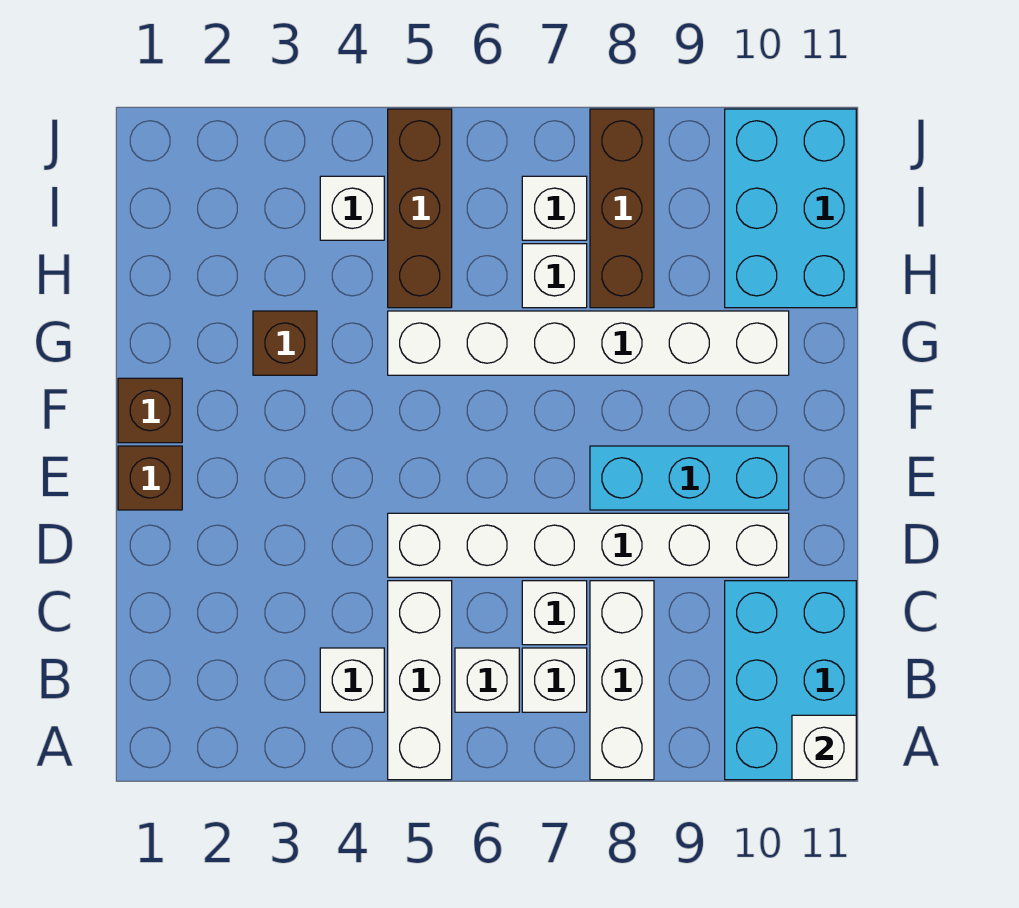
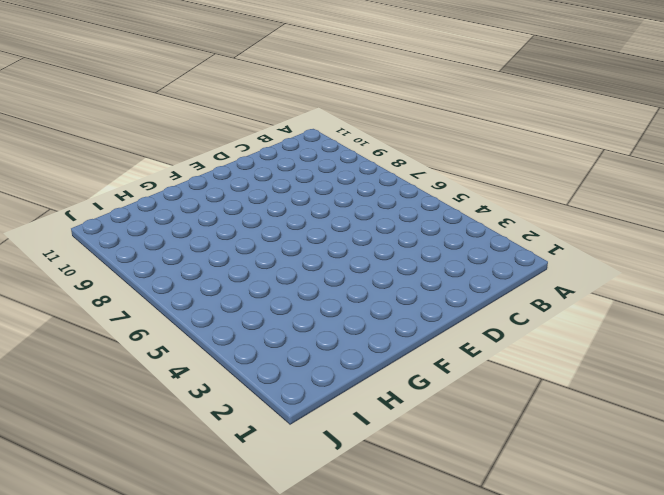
none -> white brick A5:C5 level 1
none -> white brick A8:C8 level 1
none -> cyan brick A10:C11 level 1

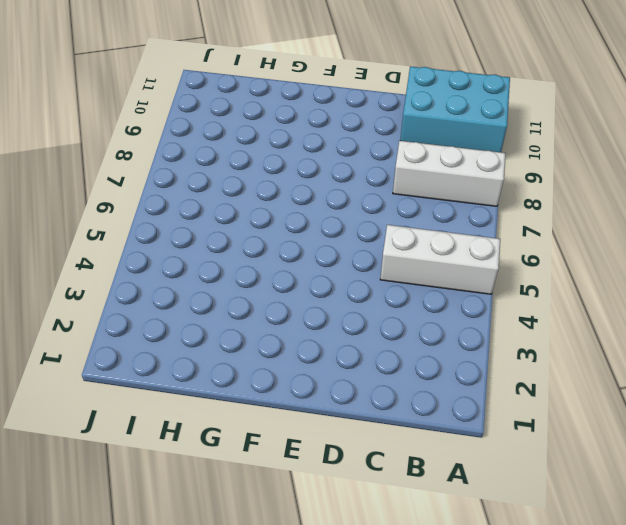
none -> white brick B4 level 1
none -> white brick B6 level 1
none -> white brick B7 level 1

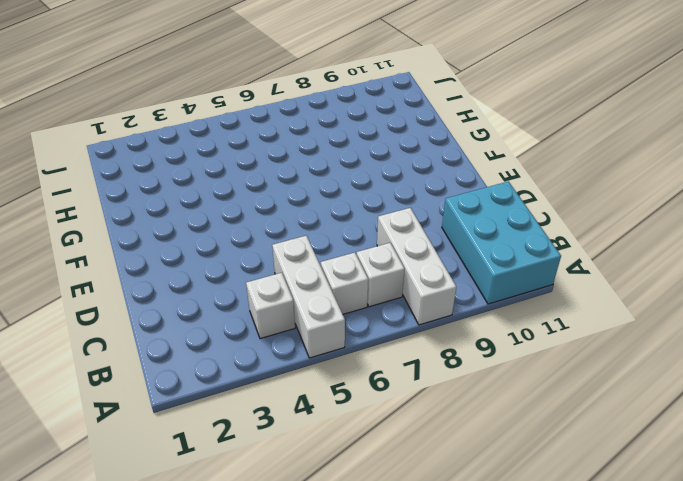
none -> white brick C7 level 1
none -> white brick D5:D10 level 1
none -> brown brick E1 level 1

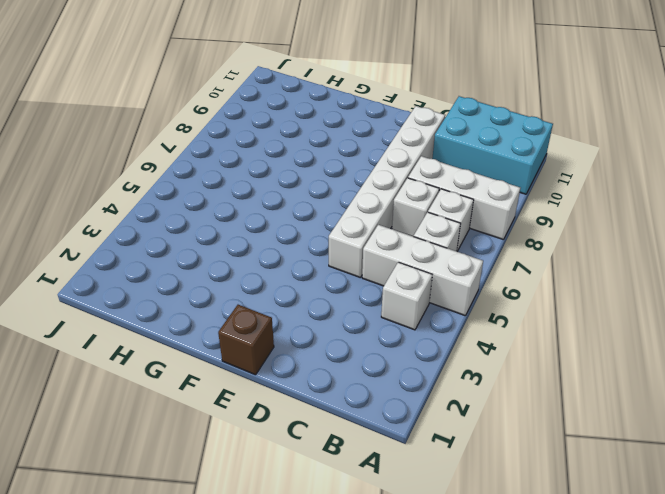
none -> cyan brick E8:E10 level 1
none -> brown brick F1 level 1
none -> brown brick G3 level 1

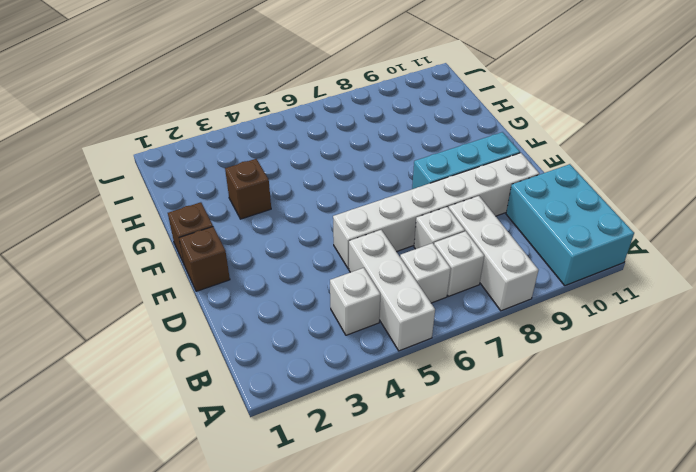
none -> white brick G5:G10 level 1
none -> brown brick H5:J5 level 1
none -> white brick H7 level 1

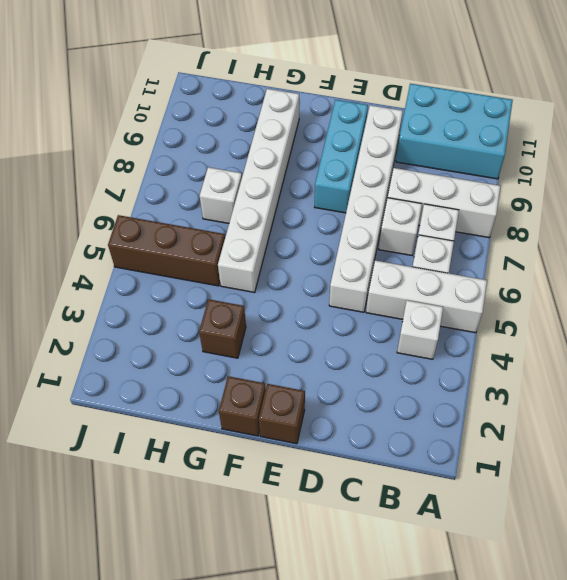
none -> brown brick H8:J8 level 1
none -> cyan brick H10:J11 level 1
none -> white brick I4 level 1

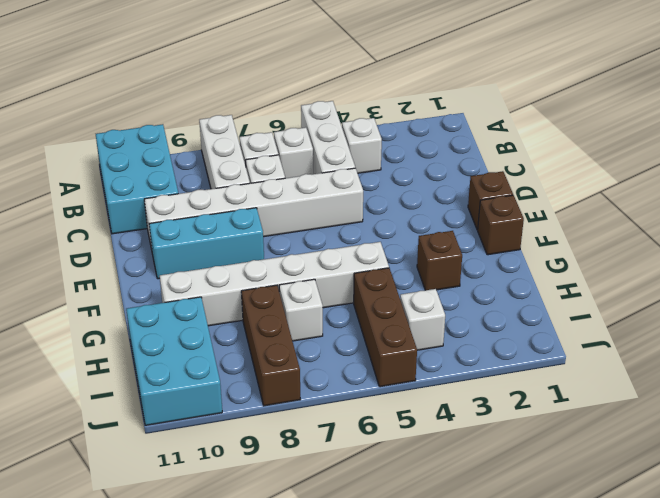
none -> white brick I7 level 1
none -> white brick A11 level 2

